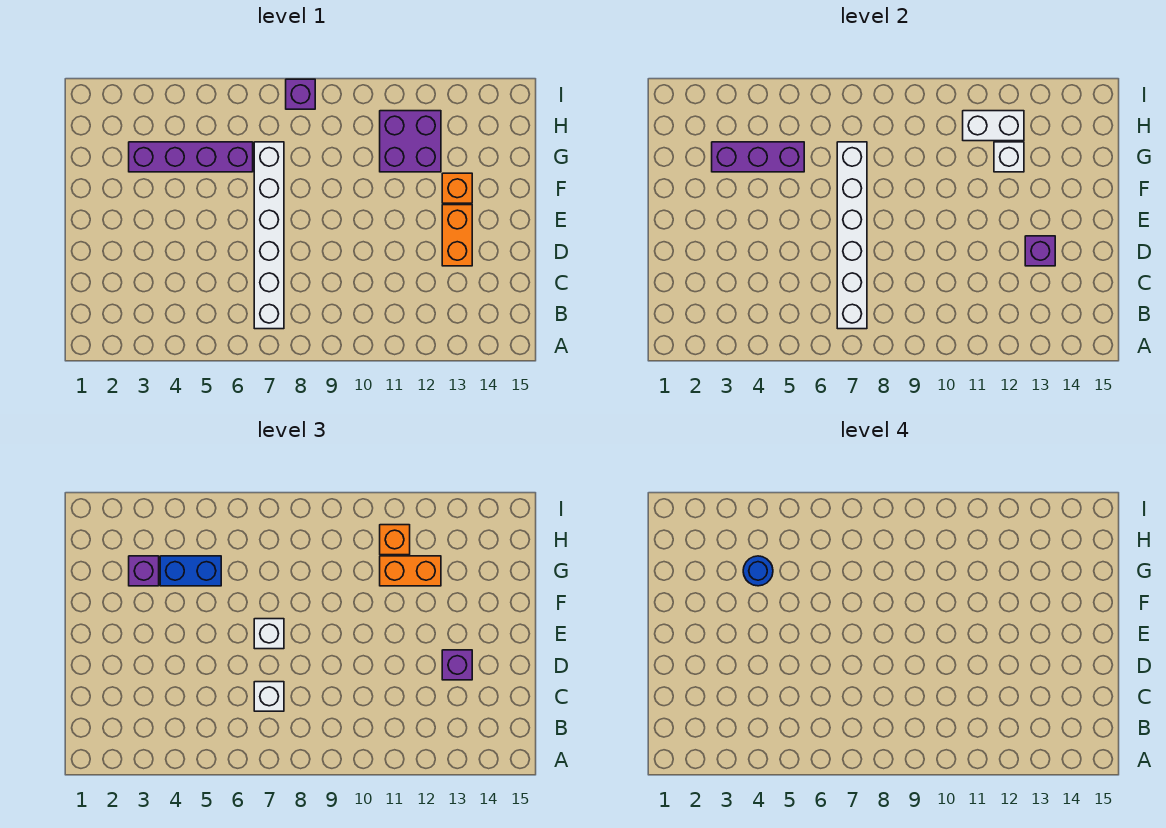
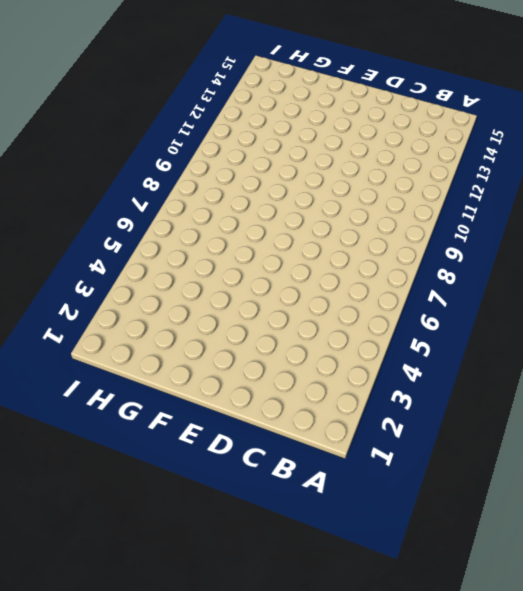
none -> white brick B7:G7 level 1
none -> orange brick D13:E13 level 1
none -> orange brick F13 level 1

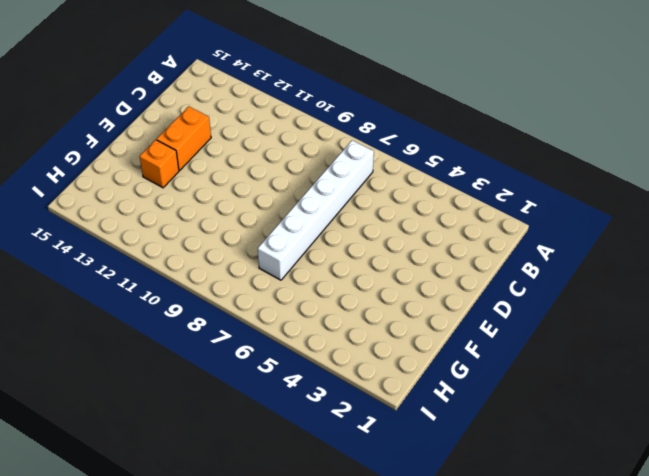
none -> purple brick G3:G6 level 1
none -> purple brick G11:H12 level 1
none -> purple brick I8 level 1

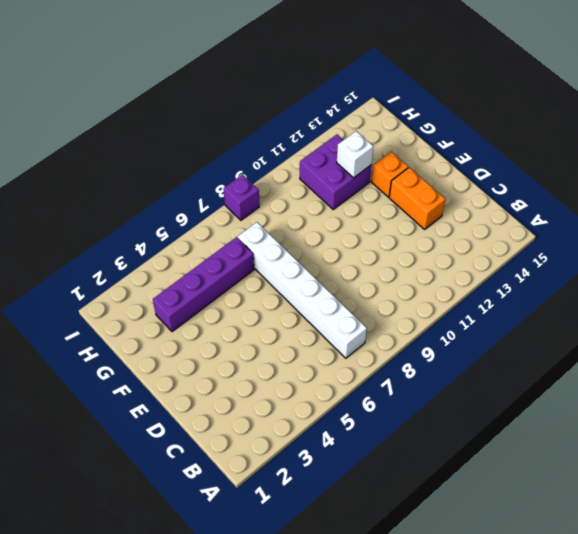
none -> white brick B7:G7 level 2
none -> purple brick D13 level 2
none -> purple brick G3:G5 level 2

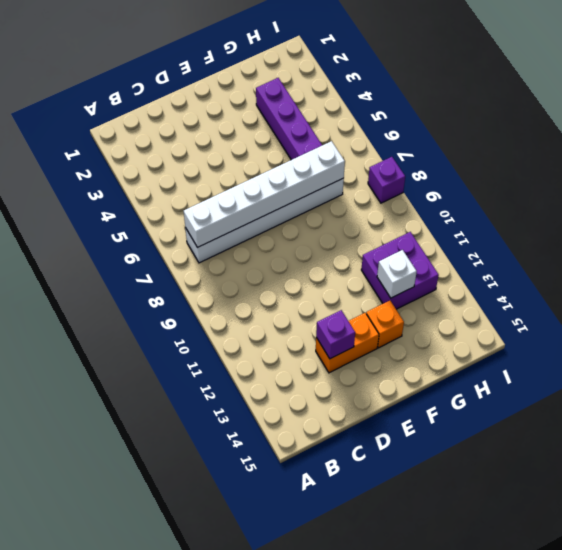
none -> purple brick G3:G5 level 2
none -> white brick H11:H12 level 2
none -> white brick C7 level 3

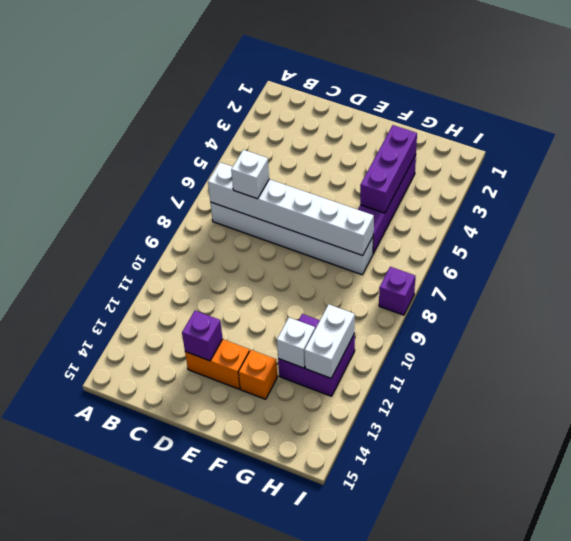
none -> purple brick D13 level 3
none -> white brick E7 level 3
none -> purple brick G3 level 3

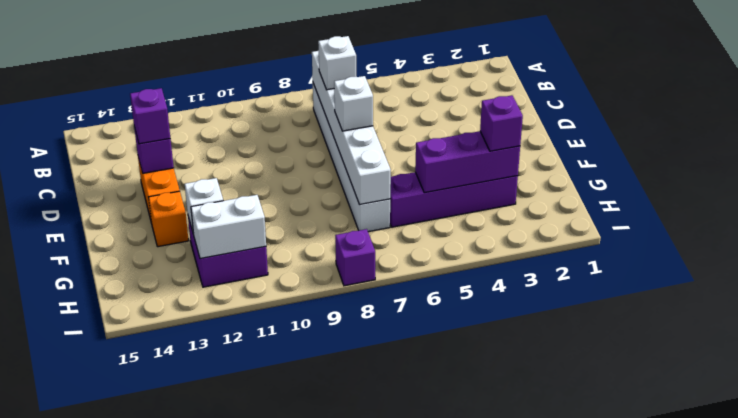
none -> blue brick G4:G5 level 3
none -> orange brick G11:G12 level 3
none -> orange brick H11 level 3

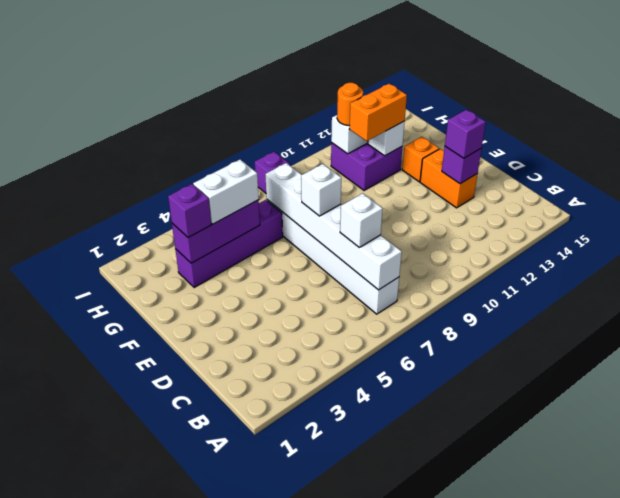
white brick G4:G5 level 3 -> blue brick G4:G5 level 3
orange round brick H11 level 3 -> orange brick H11 level 3
none -> blue round brick G4 level 4

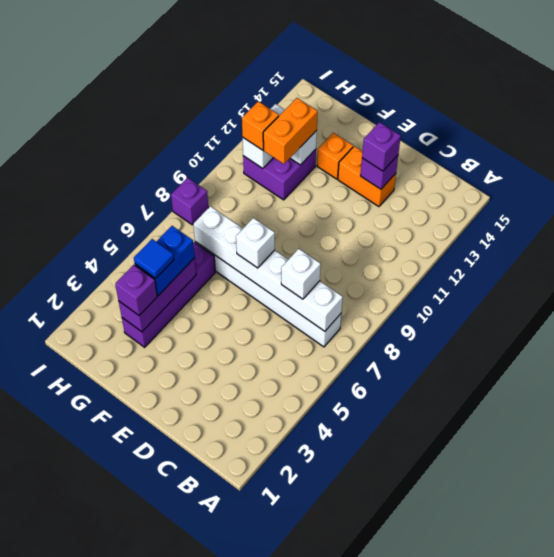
blue tile G4 level 4 -> blue round brick G4 level 4

